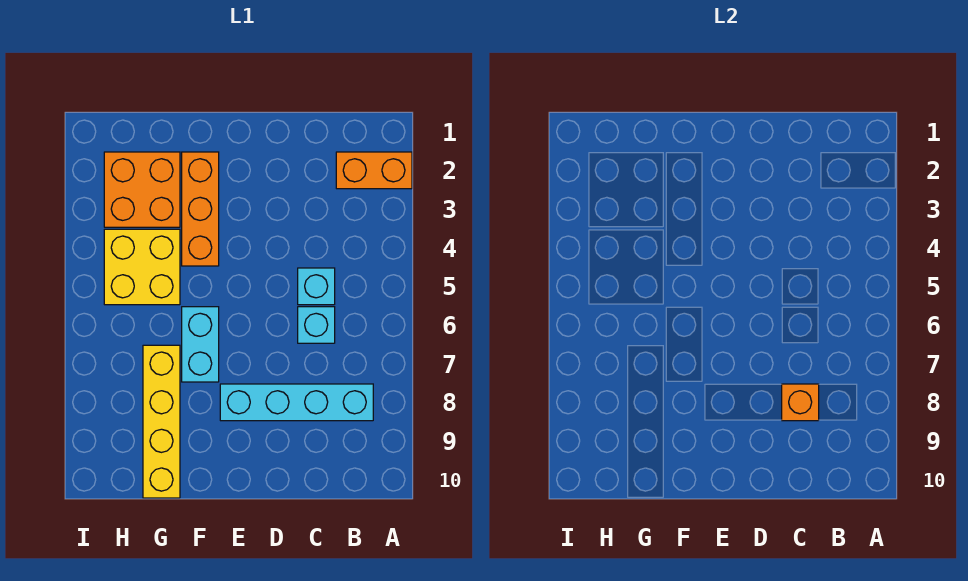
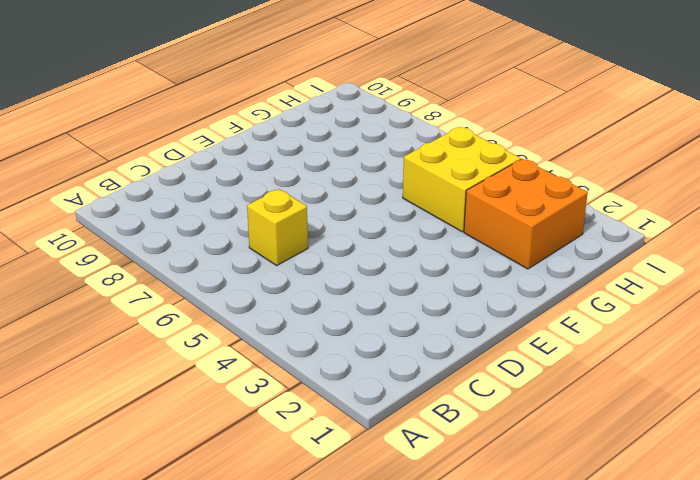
yellow brick C6 level 1 -> cyan brick C6 level 1
none -> orange brick A2:B2 level 1
none -> cyan brick B8:E8 level 1

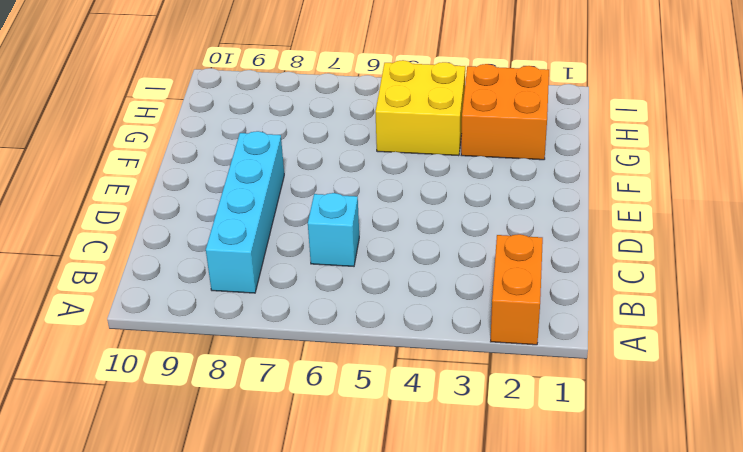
none -> cyan brick C5 level 1
none -> orange brick F2:F4 level 1

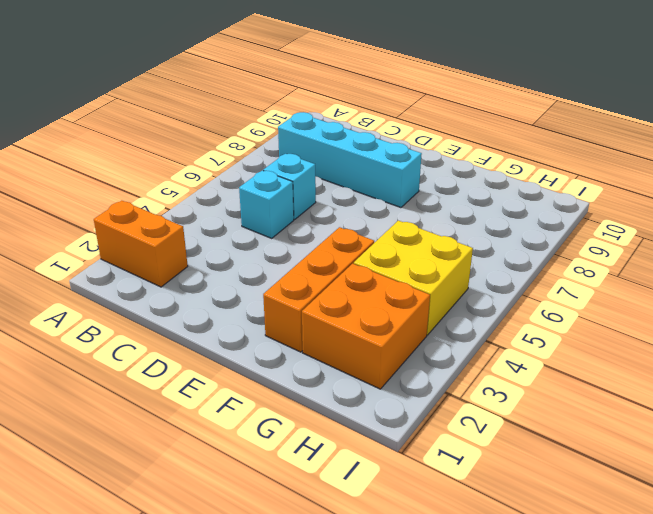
none -> cyan brick F6:F7 level 1
none -> yellow brick G7:G10 level 1

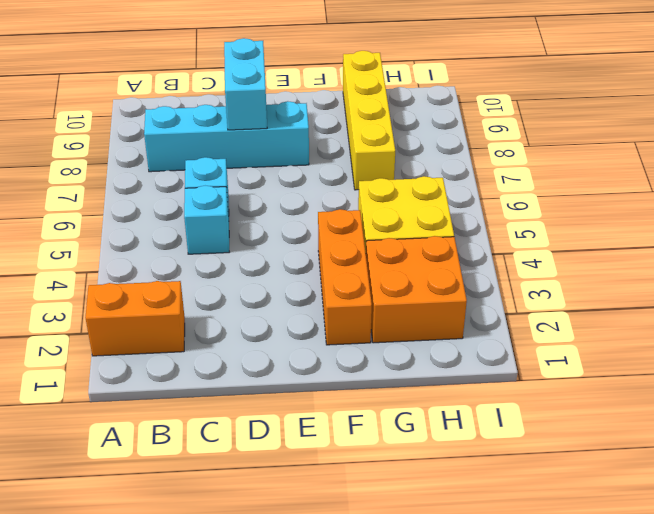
cyan brick D8:D9 level 2 -> cyan brick F6:F7 level 1
none -> orange brick C8 level 2

